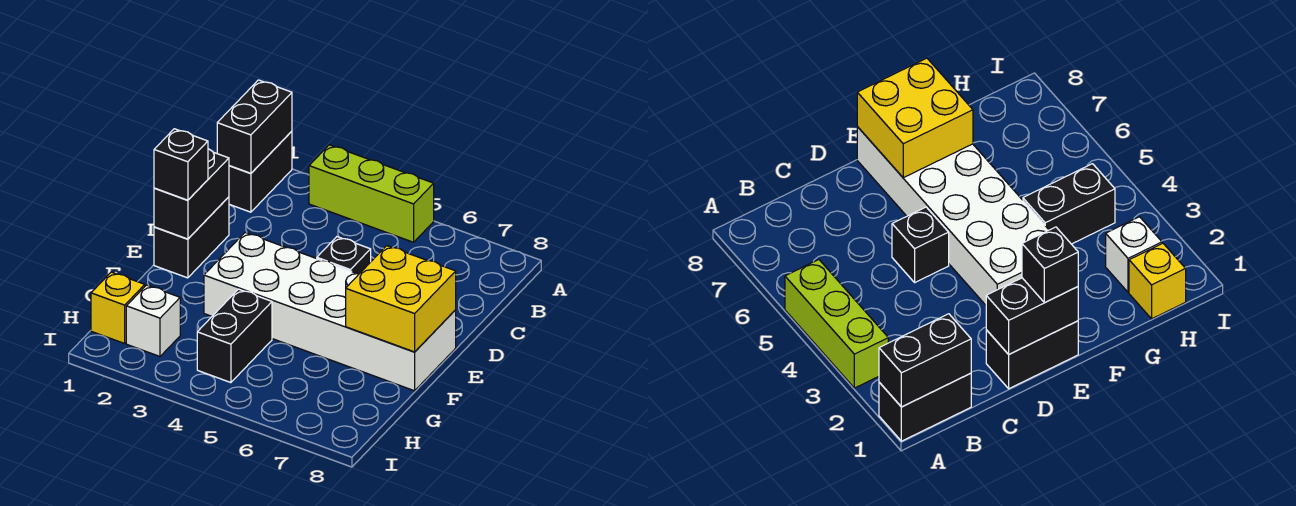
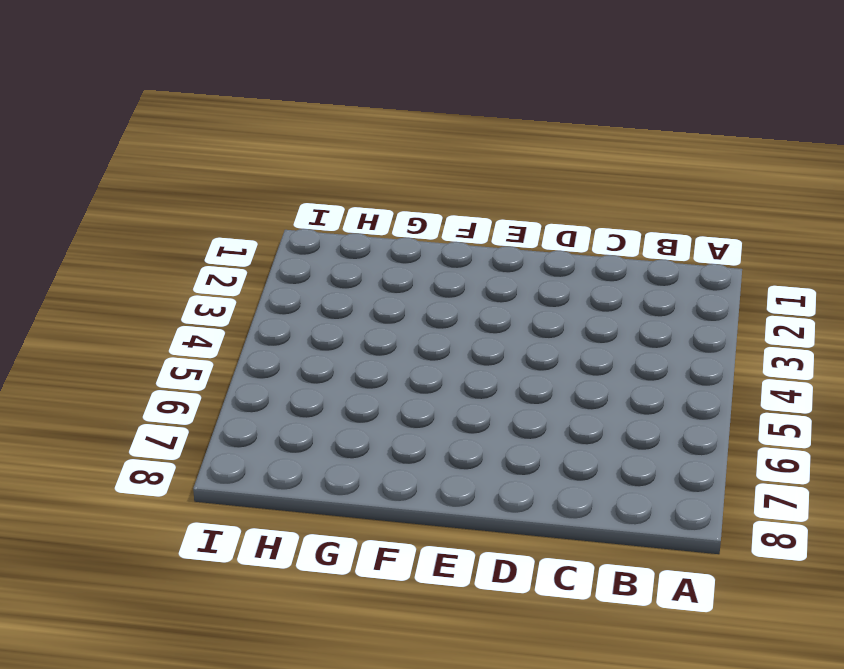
none -> black brick A1:B1 level 1
none -> lime brick A3:A5 level 1
none -> black brick D1:E1 level 1

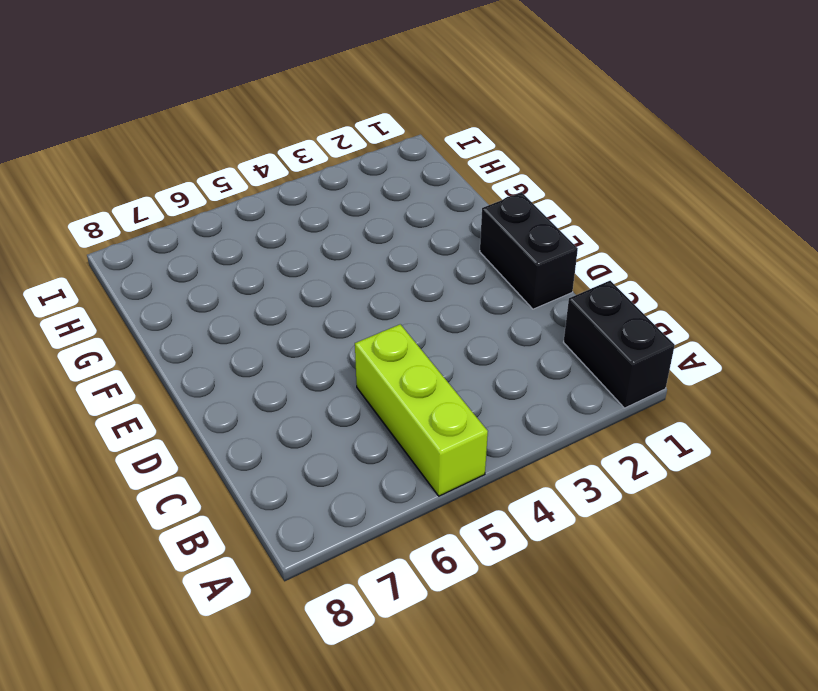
lime brick A5:C5 level 1 -> lime brick A3:A5 level 1
none -> black brick D5 level 1
none -> white brick E3:F8 level 1
none -> black brick G4:H4 level 1

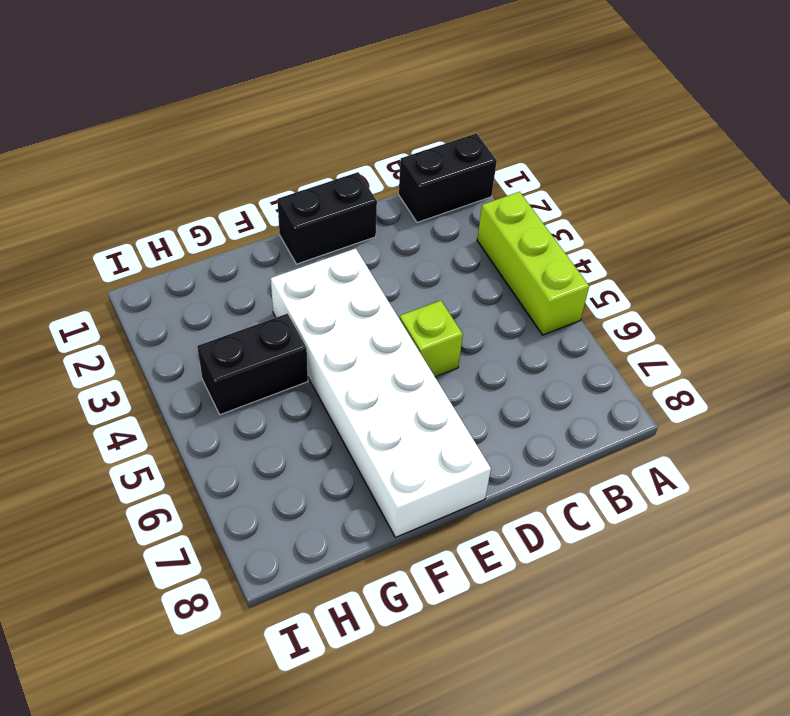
lime brick D5 level 1 -> black brick D5 level 1
none -> yellow brick H1 level 1
none -> white brick H2 level 1
none -> black brick A1:B1 level 2

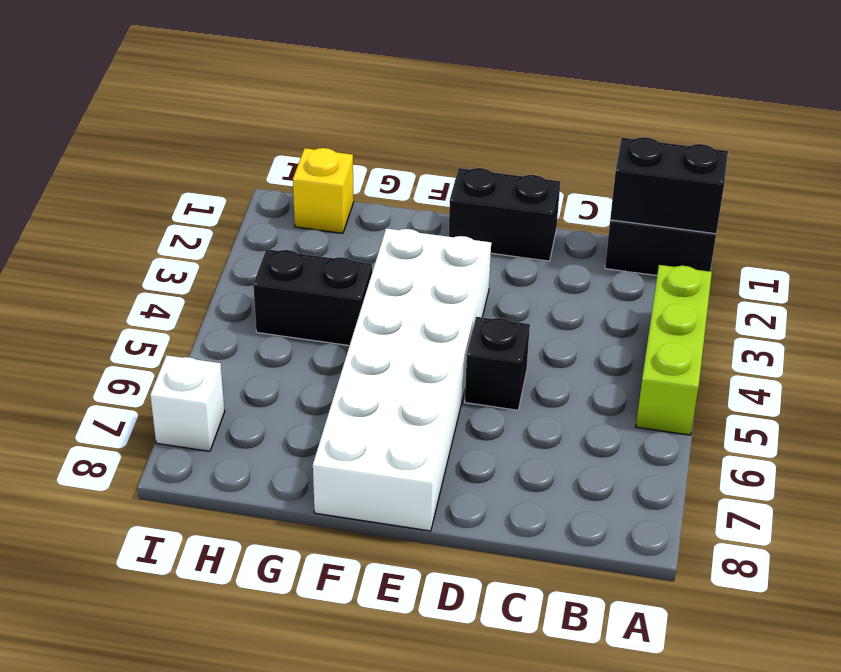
white brick I7 level 1 -> white brick H2 level 1
none -> black brick D1:E1 level 2
none -> yellow brick E7:F8 level 2
none -> black brick E1 level 3

